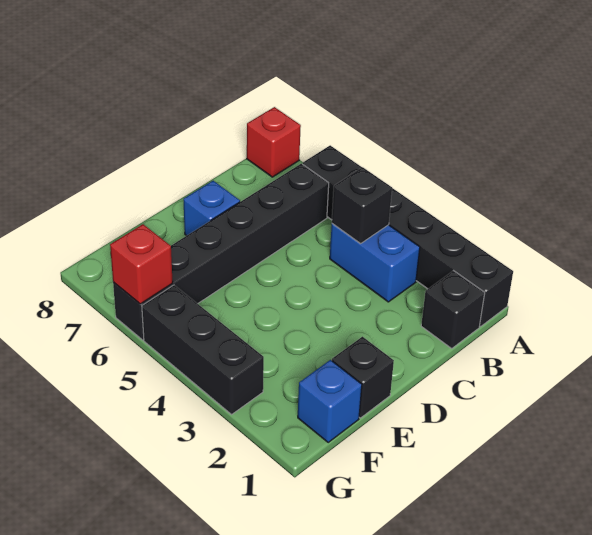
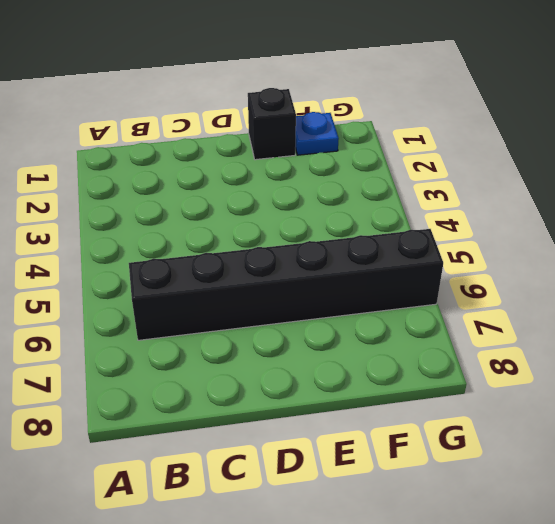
blue plate F1 level 1 -> blue brick F1 level 1
none -> black brick A1:A6 level 1
none -> red brick A8 level 1

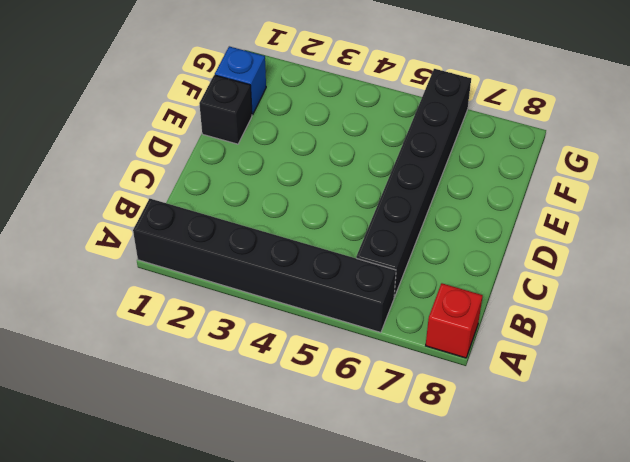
none -> black brick B1 level 1
none -> blue brick B3:B4 level 1

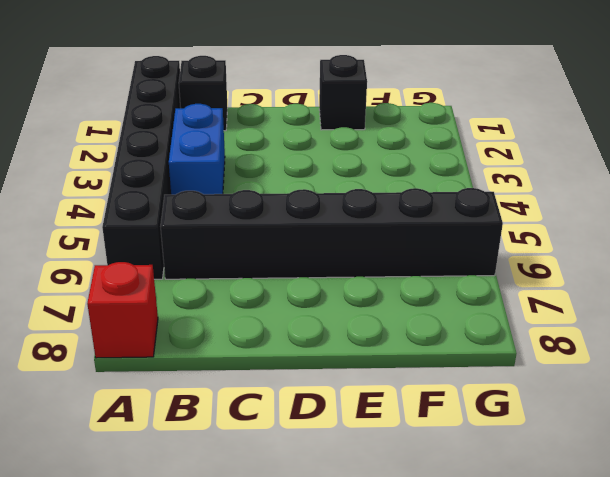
none -> blue brick D7 level 1
none -> blue brick F1 level 1

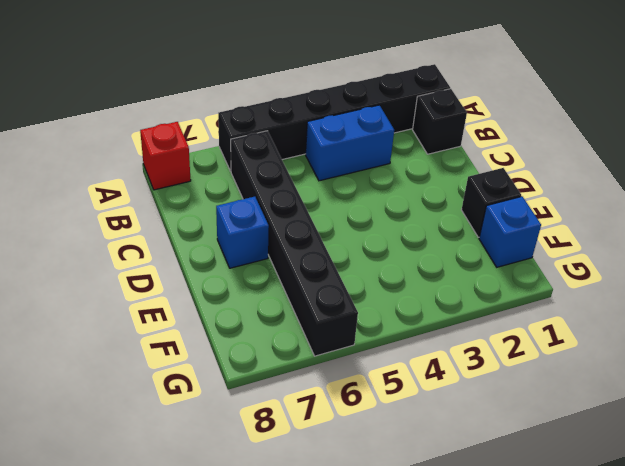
none -> black brick G3:G5 level 1
none -> black brick B4 level 2

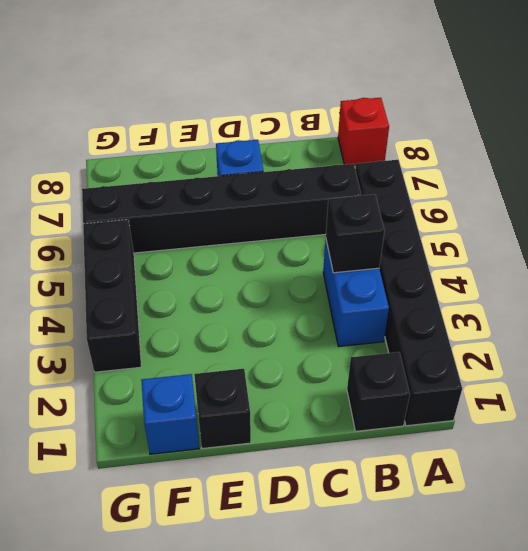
none -> red brick G6 level 2

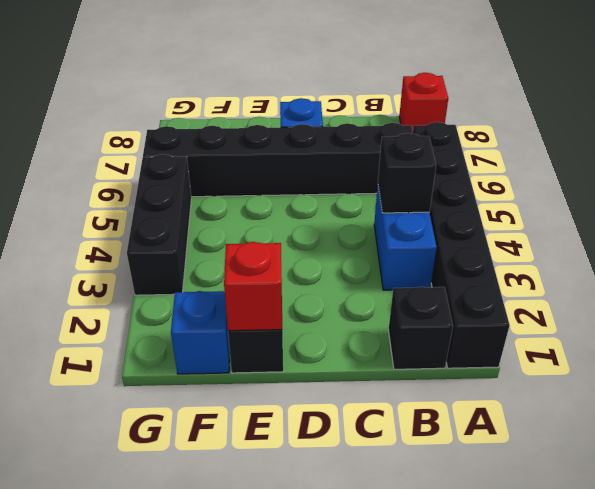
red brick E1 level 2 -> red brick G6 level 2

